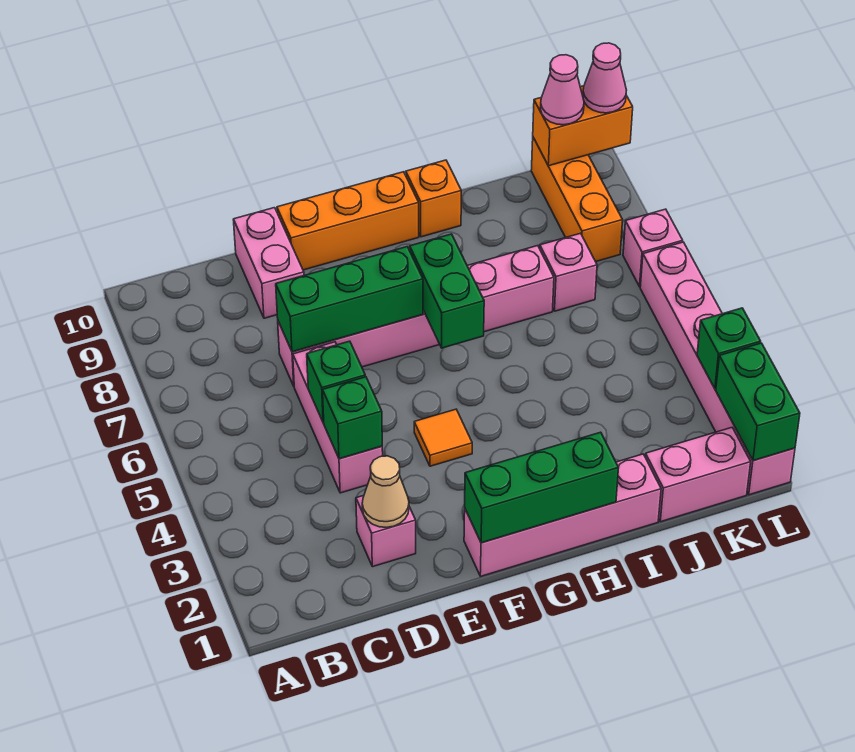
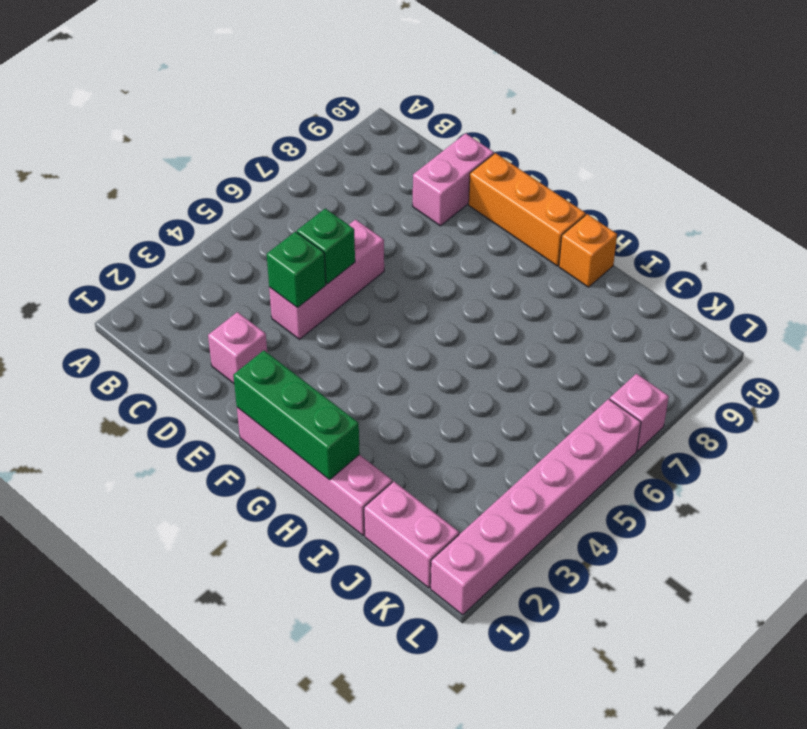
none -> pink brick D7:I7 level 1
none -> orange tile F4 level 1
none -> pink brick J7 level 1

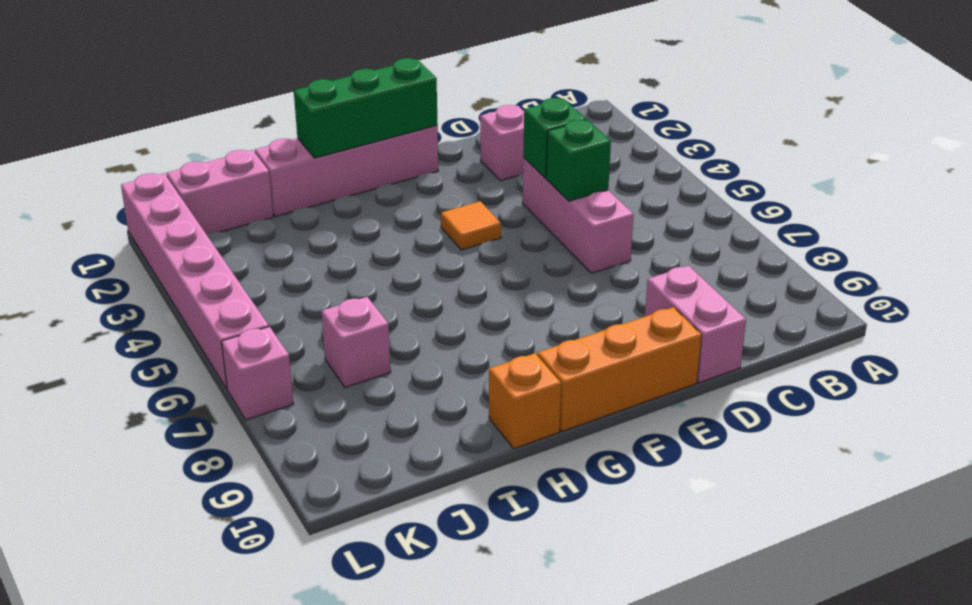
none -> pink brick D7:I7 level 1
none -> orange brick K8:K10 level 1
none -> tan cone D2 level 2

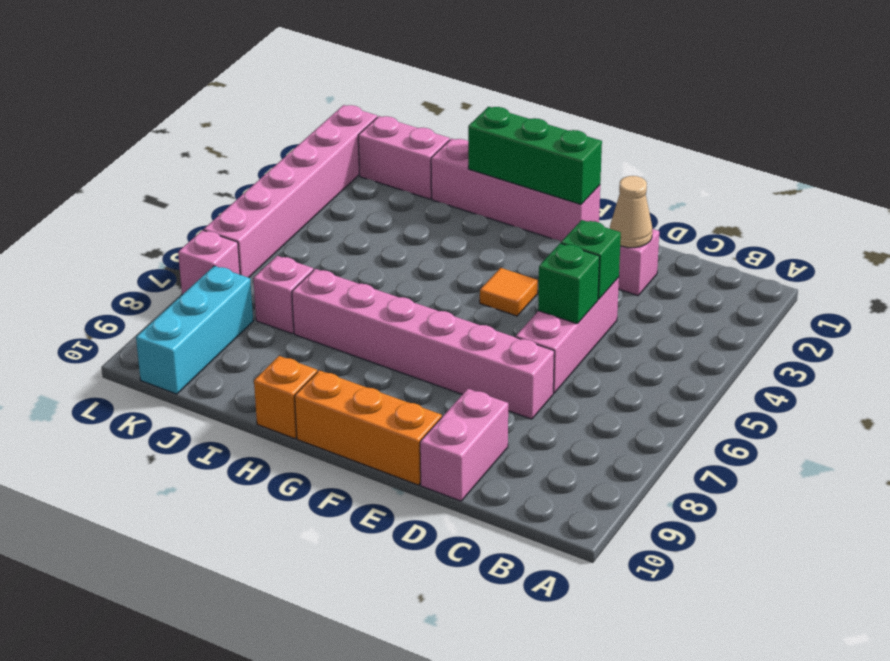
cyan brick K8:K10 level 1 -> orange brick K8:K10 level 1
none -> green brick D7:F7 level 2
none -> green brick G6:G7 level 2
none -> orange brick K10:L10 level 2

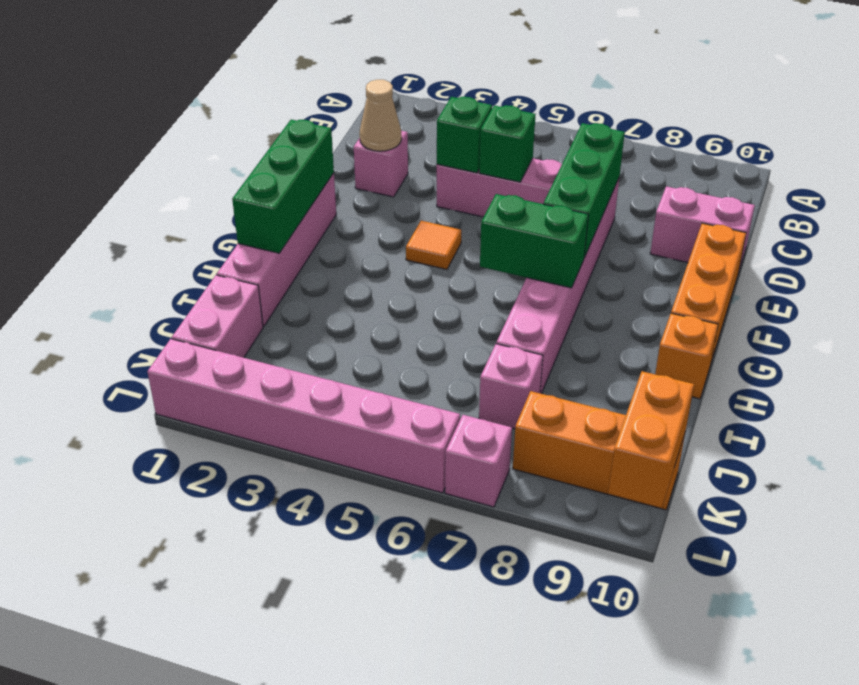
none -> green brick L1:L2 level 2
none -> green brick L3 level 2
none -> pink cone K10 level 3

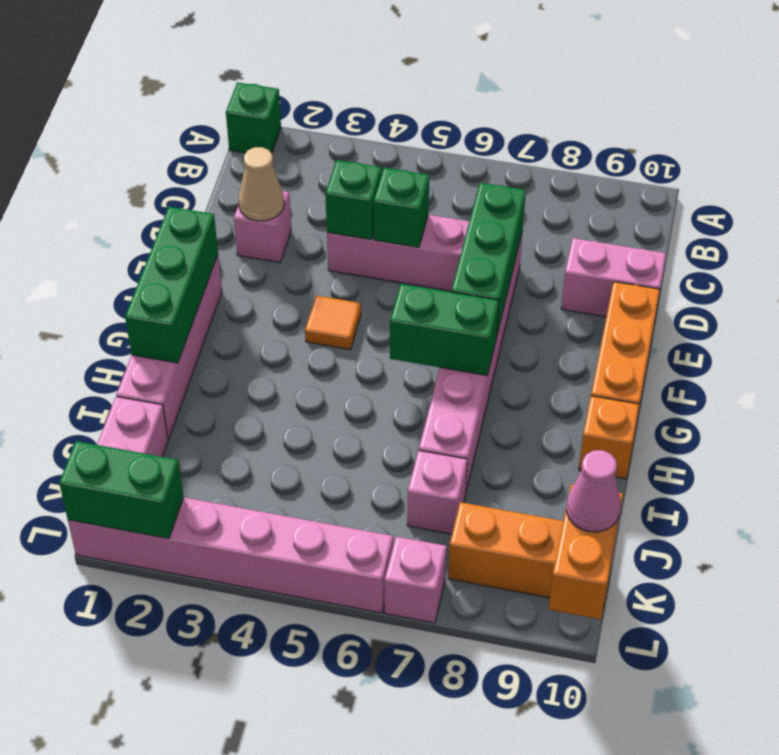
green brick A1 level 1 -> green brick L3 level 2
none -> pink cone L10 level 3

